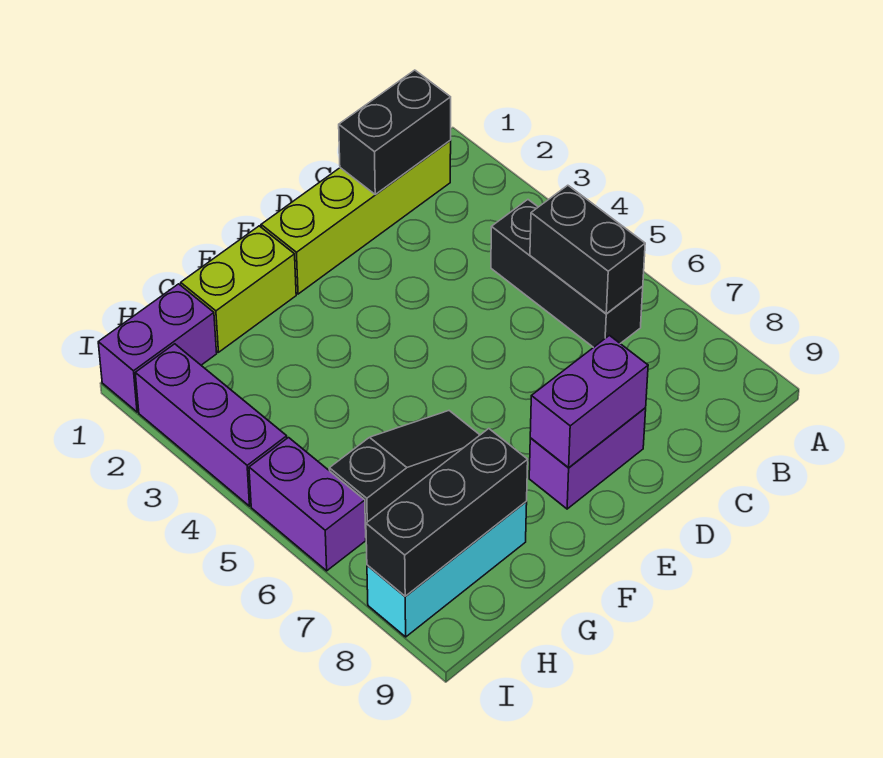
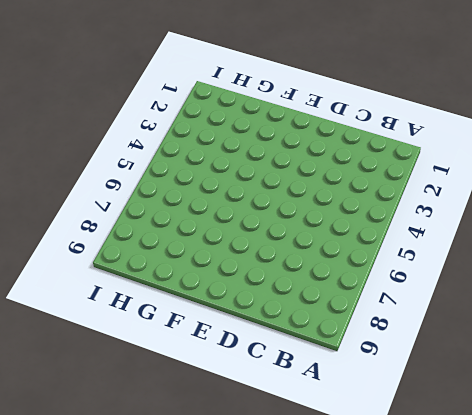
none -> lime brick B1:E1 level 1
none -> black brick B4:B6 level 1
none -> purple brick D8:E8 level 1

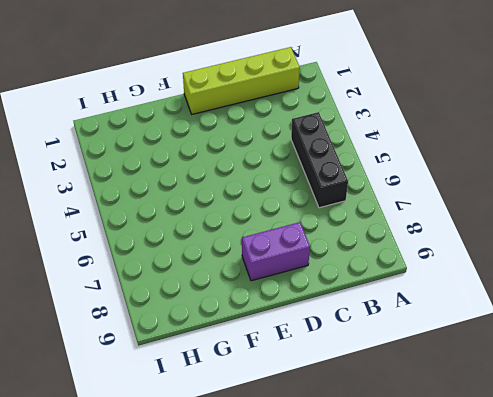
none -> lime brick F1:G1 level 1
none -> black slope F6:H6 level 1 top H
none -> cyan brick G8:I8 level 1

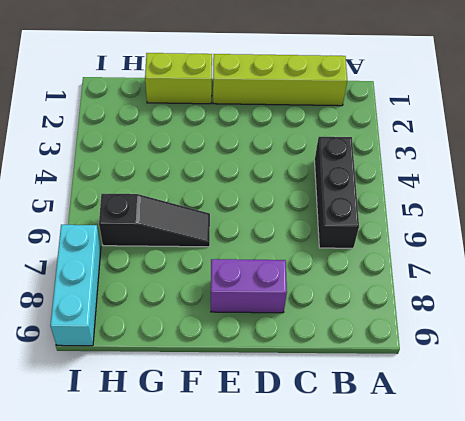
cyan brick I7:I9 level 1 -> cyan brick G8:I8 level 1
none -> purple brick H1:I1 level 1
none -> purple brick I2:I4 level 1
none -> purple brick I5:I6 level 1

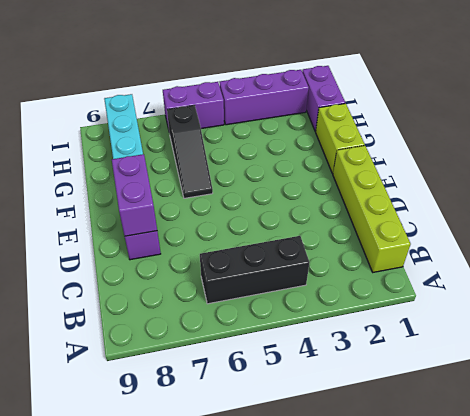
none -> black brick B1:C1 level 2
none -> black brick B5:B6 level 2
none -> black brick G8:I8 level 2

